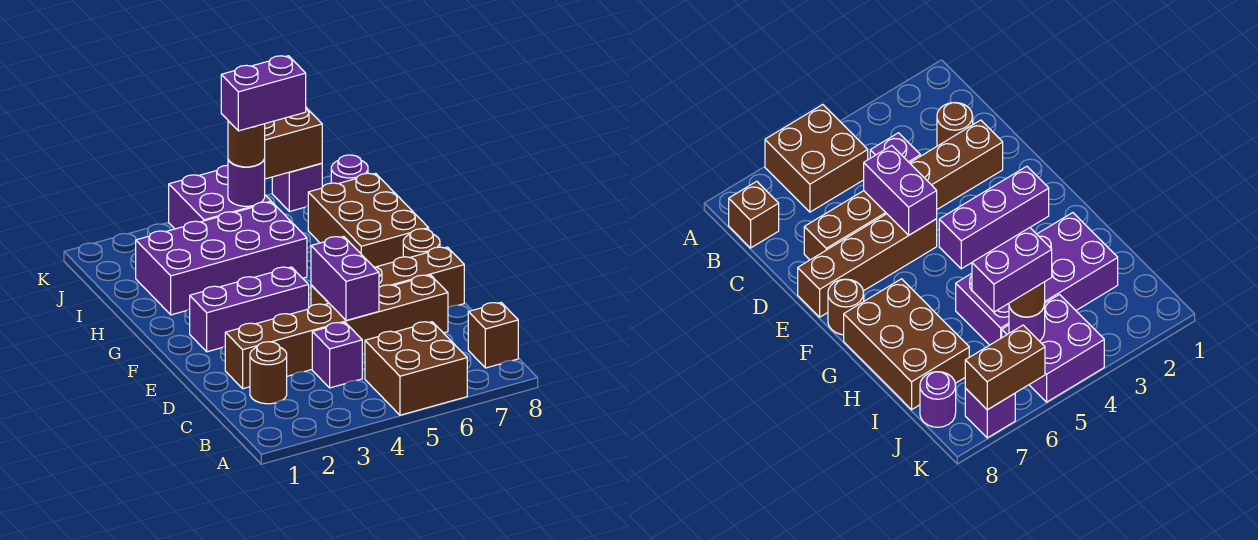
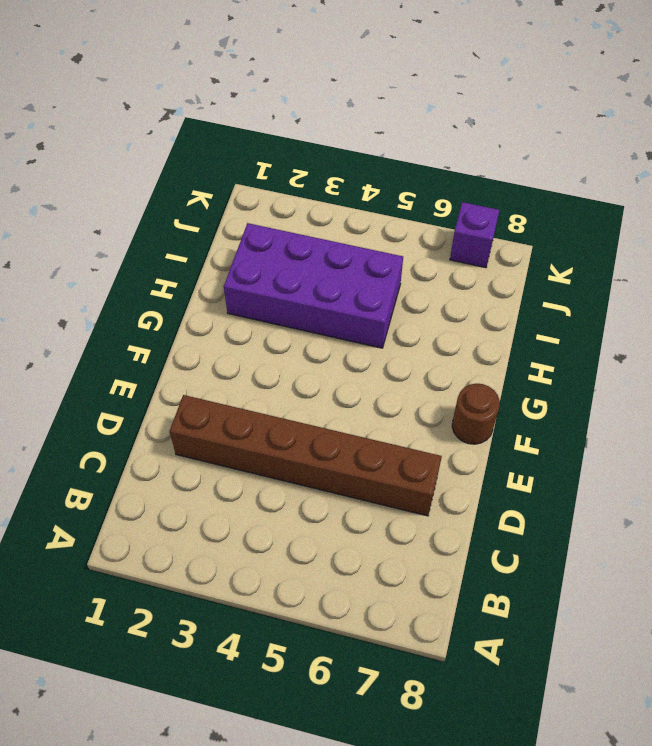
none -> brown brick A5:B6 level 1
none -> brown brick B8 level 1
none -> brown round brick C2 level 1

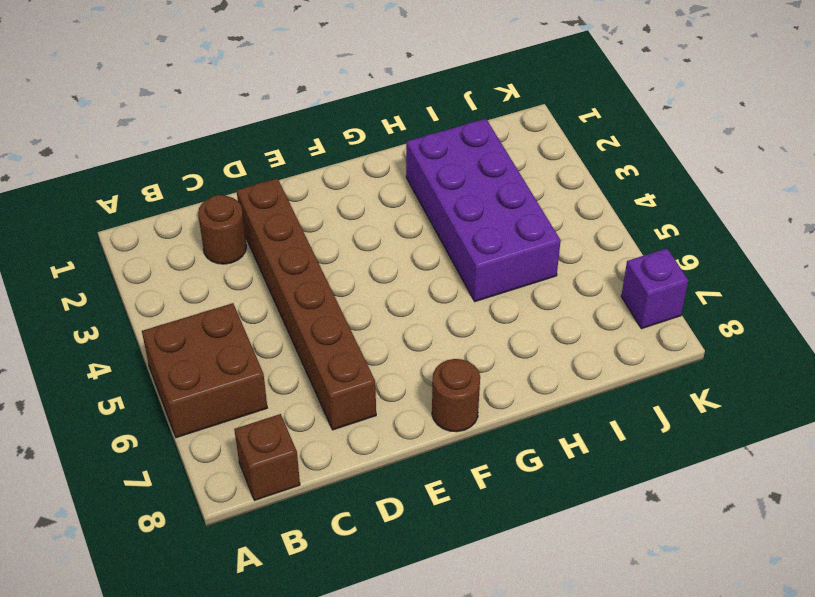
none -> purple brick C4 level 1
none -> brown brick E5:E8 level 1
none -> purple brick F2:F4 level 1

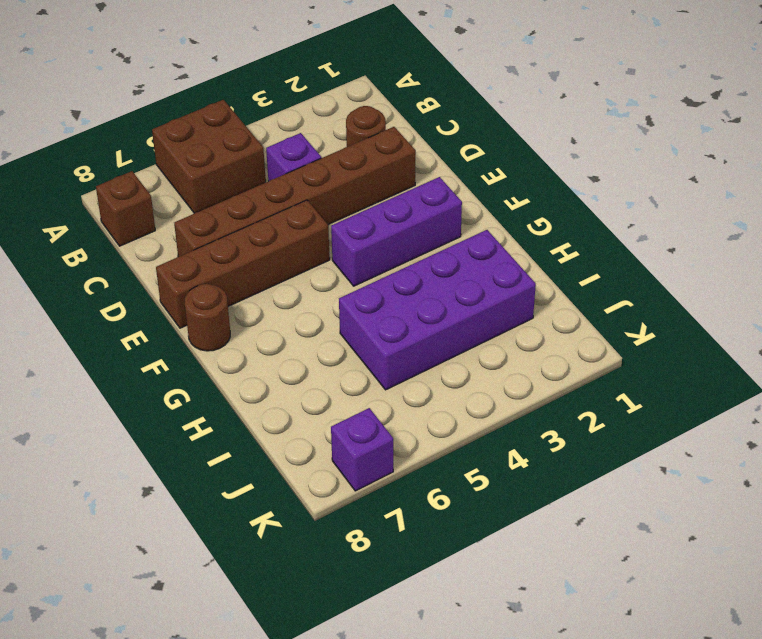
none -> brown brick G7:I8 level 1
none -> purple brick J4:K5 level 1
none -> purple round brick J8 level 1

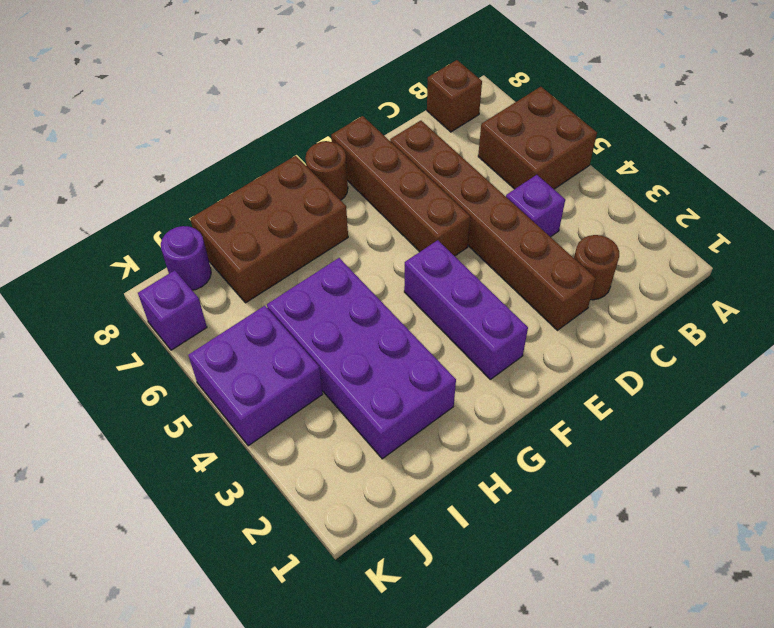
none -> purple brick D5:E5 level 2
none -> purple round brick J5 level 2
none -> brown brick K6:K7 level 2

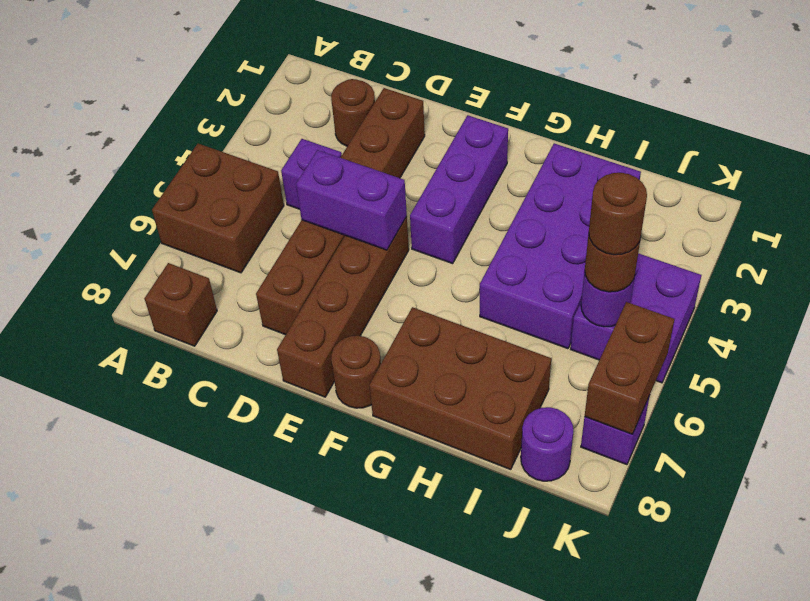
brown round brick J5 level 4 -> purple brick J5:J6 level 4

